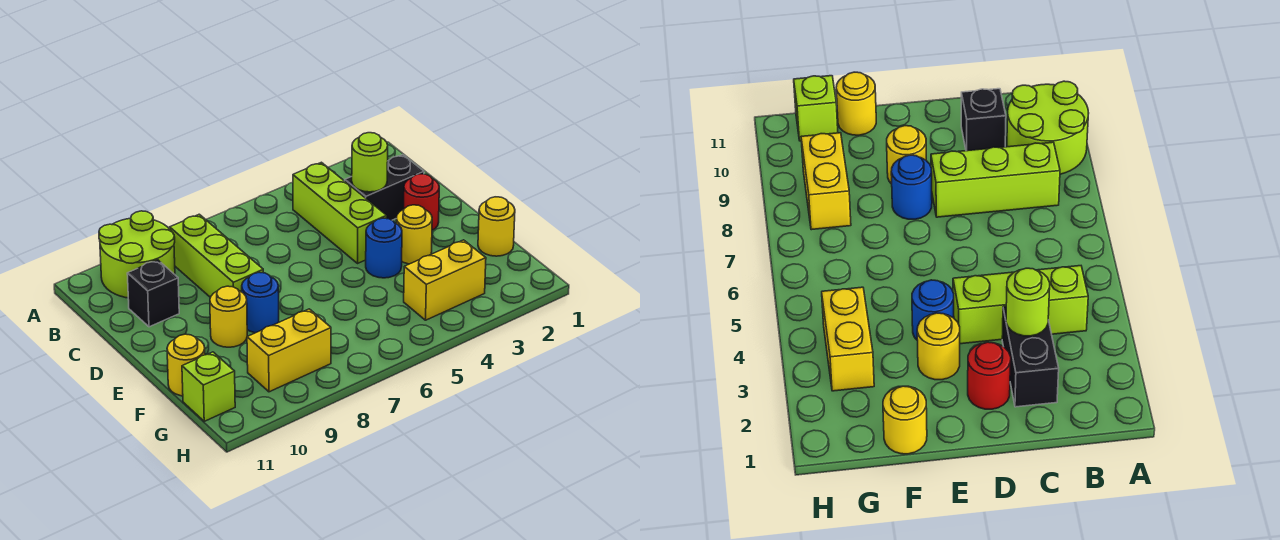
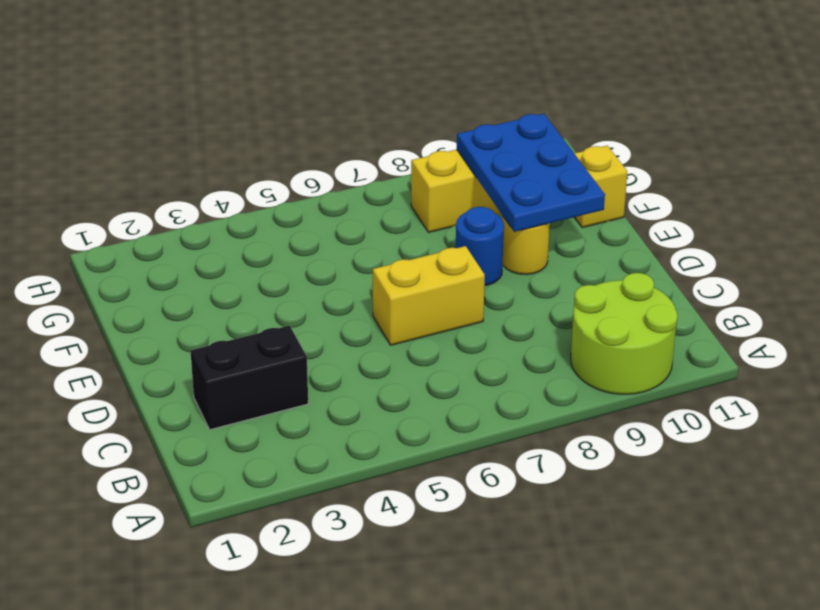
yellow brick D6:D7 level 1 -> yellow brick G3:G4 level 1
blue plate E9:G10 level 2 -> none
yellow brick F11 level 1 -> yellow round brick F11 level 1
none -> lime brick B4:D4 level 1
none -> lime brick B8:D8 level 1
none -> black brick C10 level 1

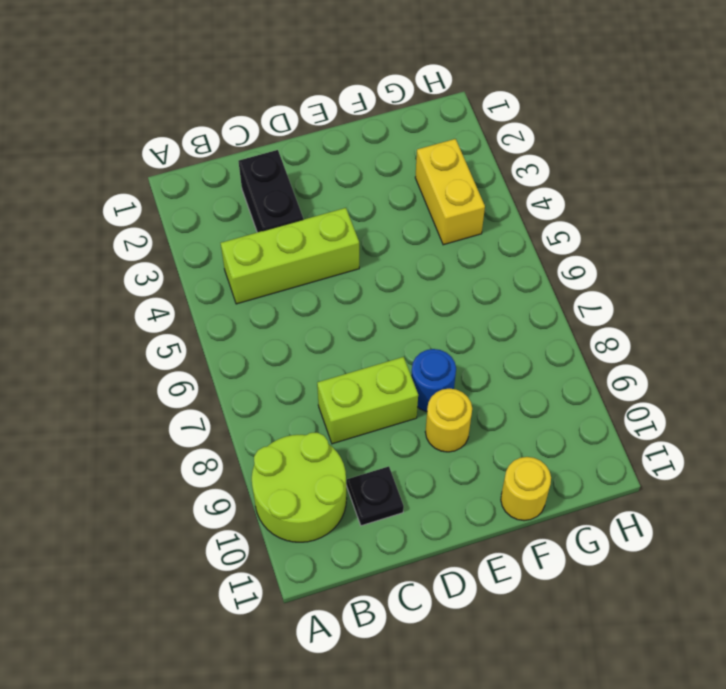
lime brick C8:D8 level 1 -> lime brick B8:D8 level 1
black plate C10 level 1 -> black brick C10 level 1
none -> red round brick D2 level 1
none -> yellow round brick E3 level 1
none -> blue round brick E4 level 1

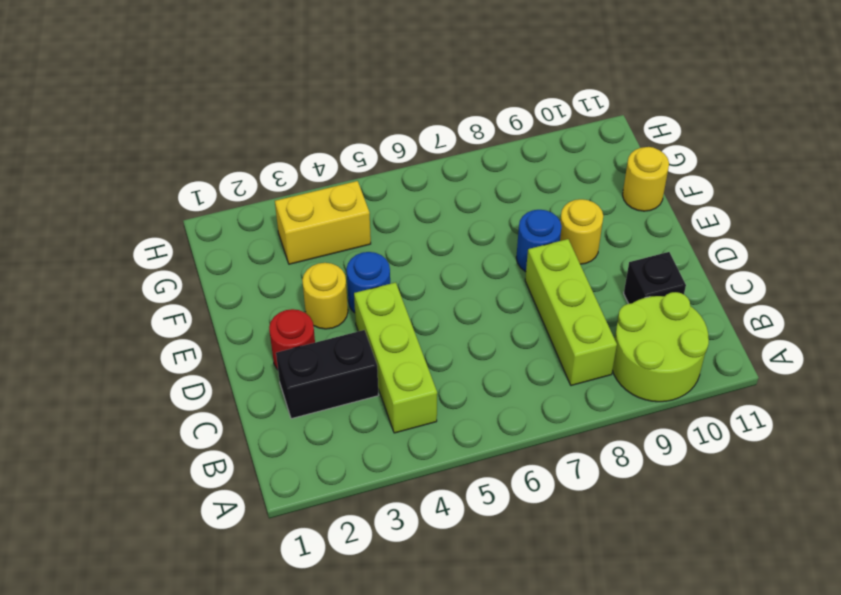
none -> yellow round brick F1 level 1
none -> yellow brick G8:G9 level 1
none -> lime brick G11 level 1

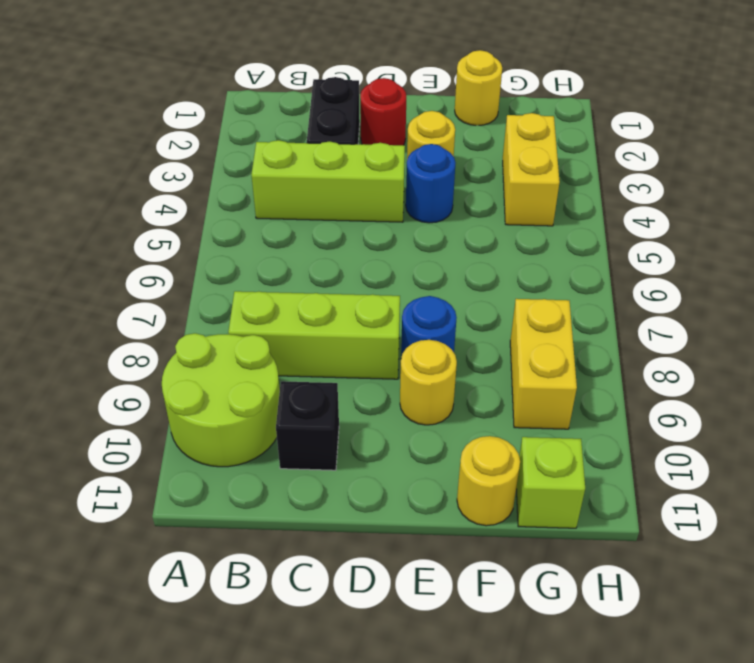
none -> lime round brick C3 level 2

